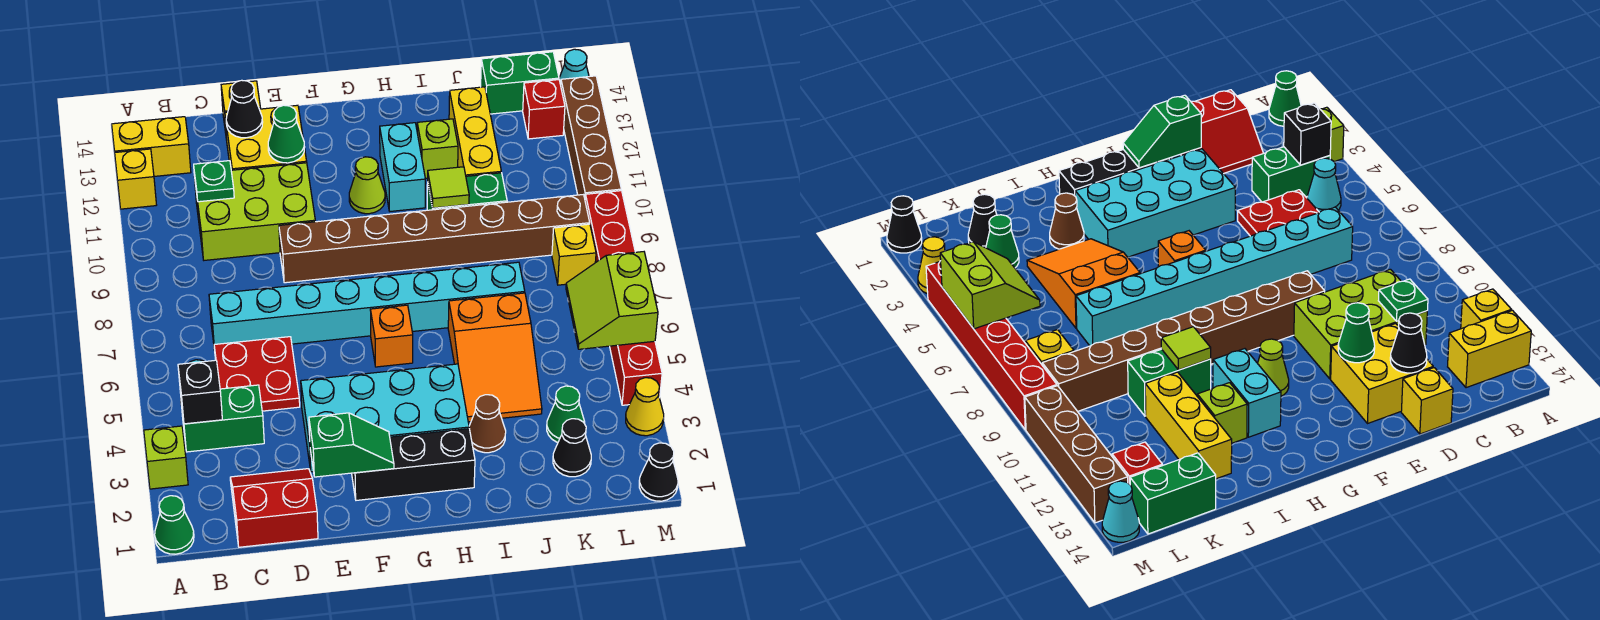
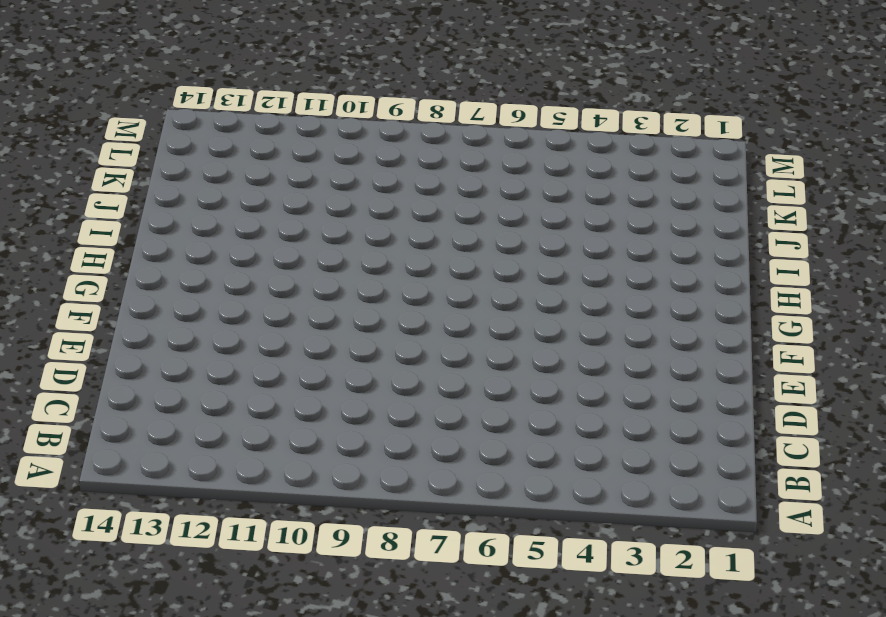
none -> green cone A1 level 1
none -> lime brick A3 level 1
none -> yellow brick A12 level 1
none -> yellow brick A13:B13 level 1

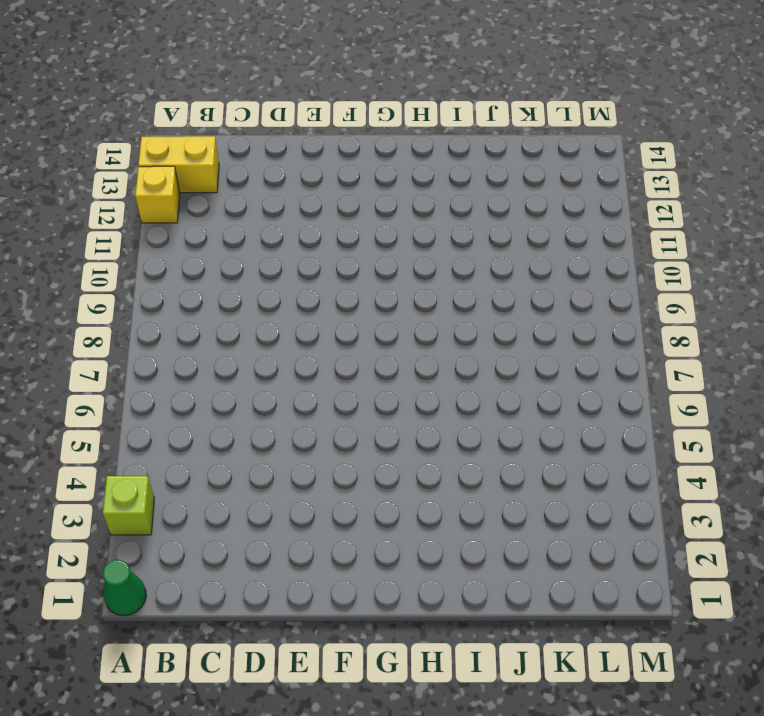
none -> green brick B4:C4 level 1
none -> cyan cone B5 level 1
none -> red slope C1:D2 level 1 top 1
none -> red plate C5:D6 level 1

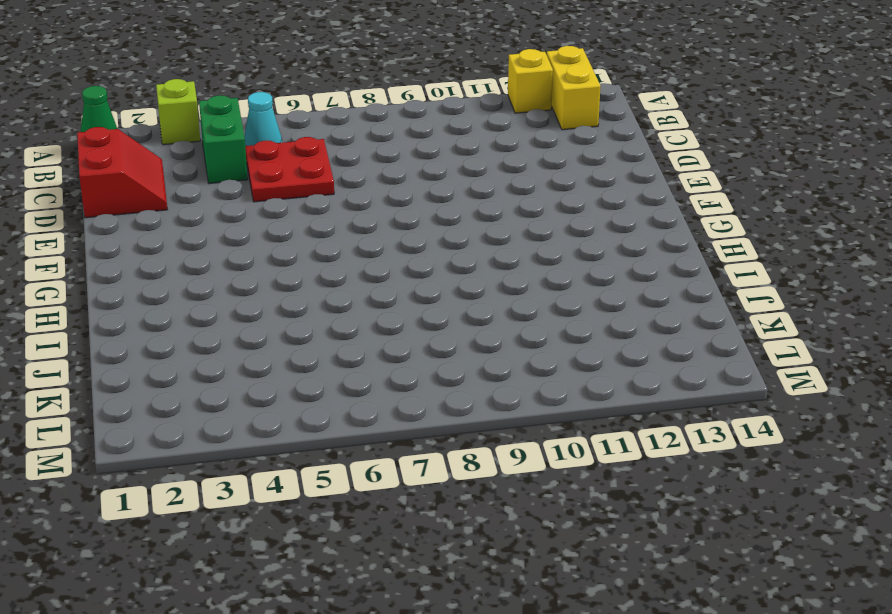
none -> cyan brick C7:J7 level 1
none -> lime brick C10:E11 level 1
none -> yellow brick D12:E13 level 1
none -> yellow brick D14 level 1

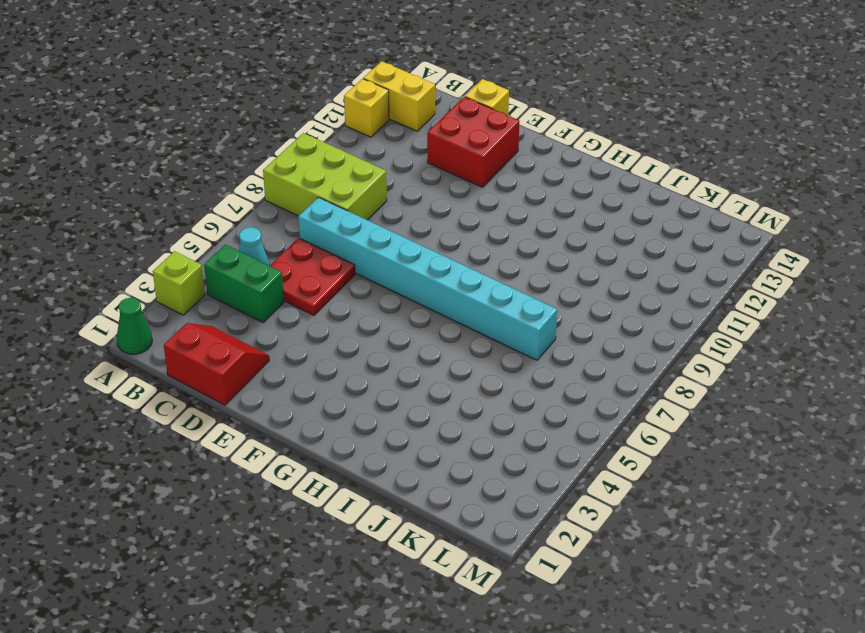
lime brick A8:C9 level 1 -> lime brick C10:E11 level 1
red brick D12:E13 level 1 -> yellow brick D12:E13 level 1
none -> cyan brick E3:H4 level 1
none -> brown brick E9:L9 level 1
none -> black brick F2:H2 level 1
none -> orange brick G6 level 1

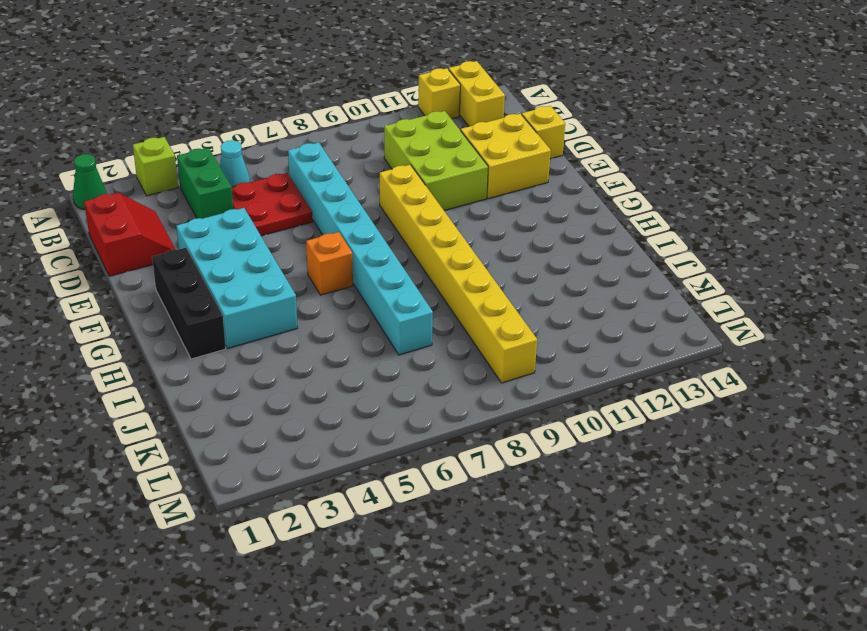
yellow brick E9:L9 level 1 -> brown brick E9:L9 level 1
none -> lime cone G11 level 1
none -> cyan brick H11:H12 level 1
none -> brown cone I3 level 1
none -> orange slope I4:J6 level 1 top 6

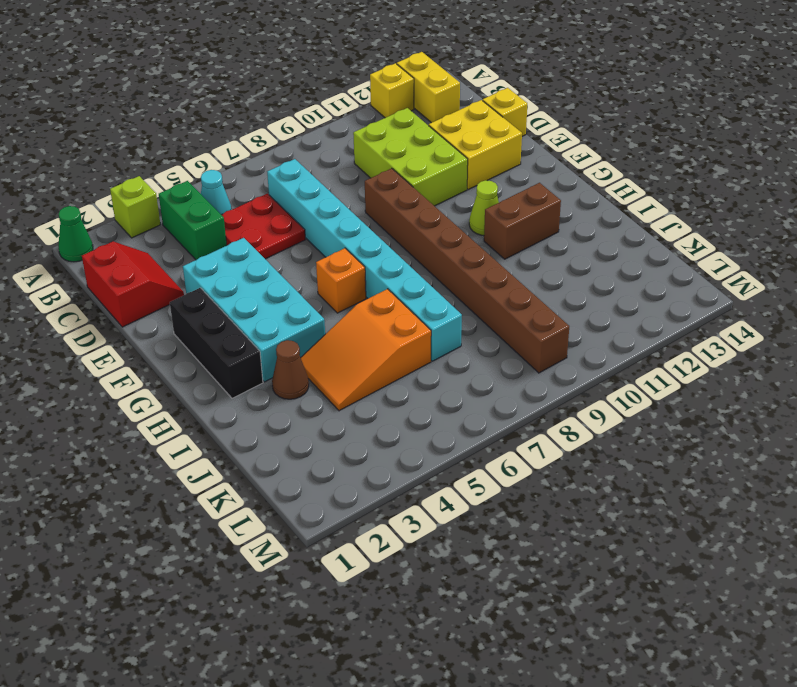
brown brick H11:H12 level 1 -> cyan brick H11:H12 level 1
none -> green brick I10:J10 level 1
none -> lime brick I12 level 1
none -> yellow brick J11:J13 level 1
none -> black cone K2 level 1

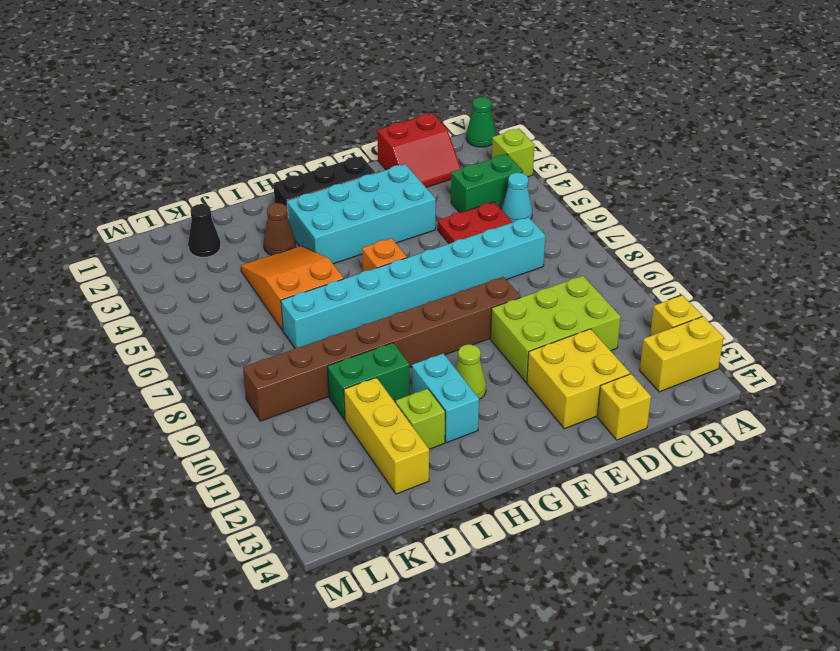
none -> green cone K3 level 1
none -> green brick K14:L14 level 1
none -> yellow brick L8 level 1
none -> red brick L13 level 1

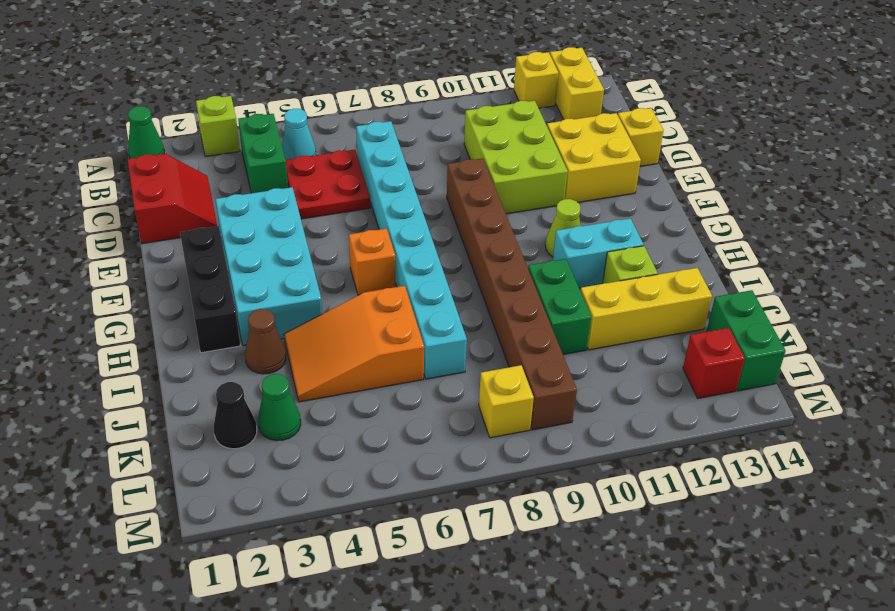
none -> black cone M1 level 1
none -> yellow cone M3 level 1
none -> red brick M4:M9 level 1
none -> brown brick M10:M13 level 1

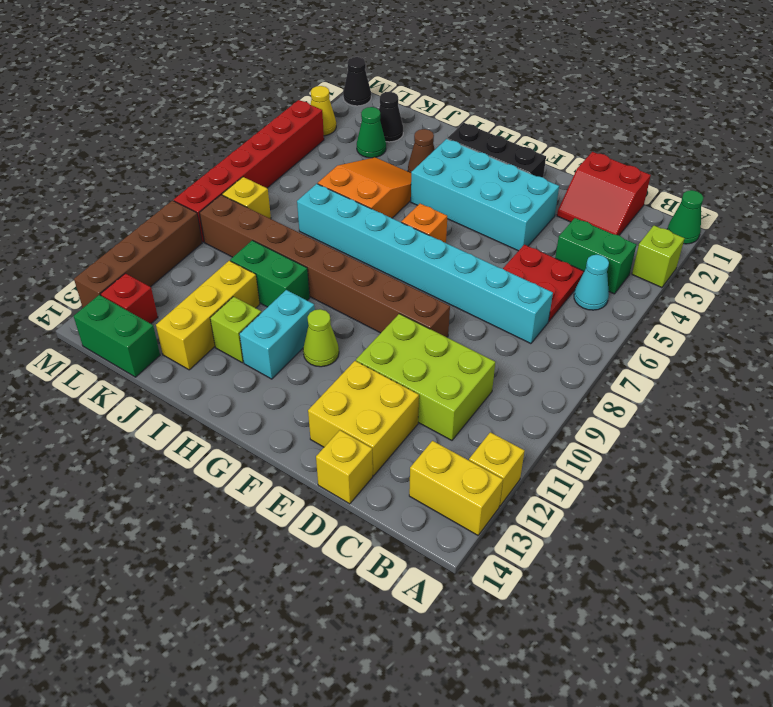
none -> cyan cone M14 level 1
none -> black brick B4 level 2
none -> green plate C11 level 2
none -> black cone D13 level 2

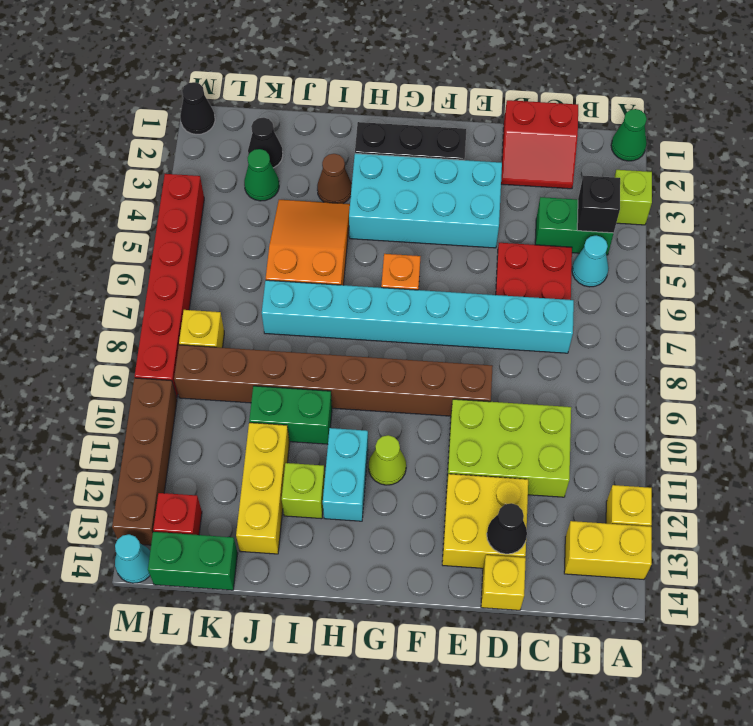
none -> yellow cone M3 level 1
none -> green plate C11 level 2
none -> green slope E2:F2 level 2 top E
none -> green cone E12 level 2

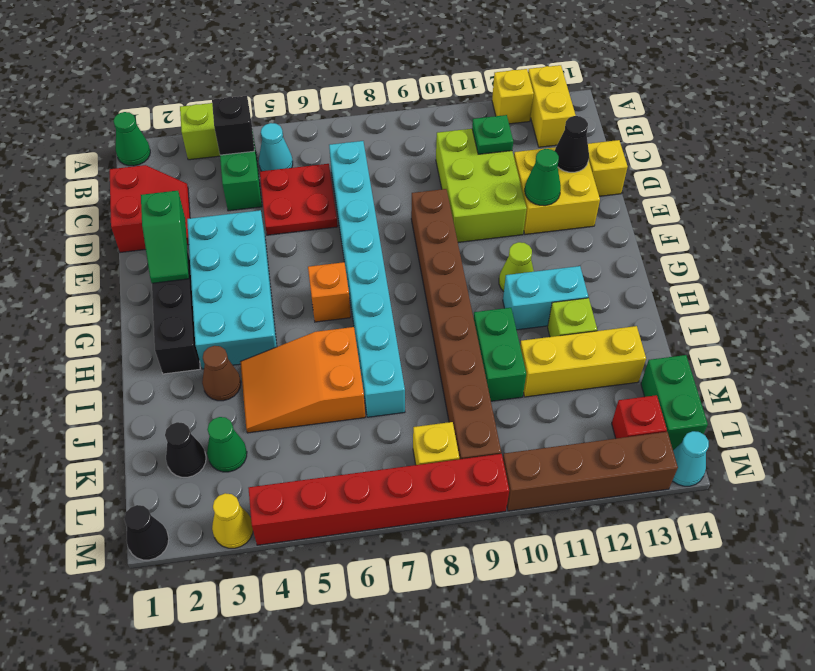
none -> lime tile I10 level 2
none -> lime slope L5:M6 level 2 top M

